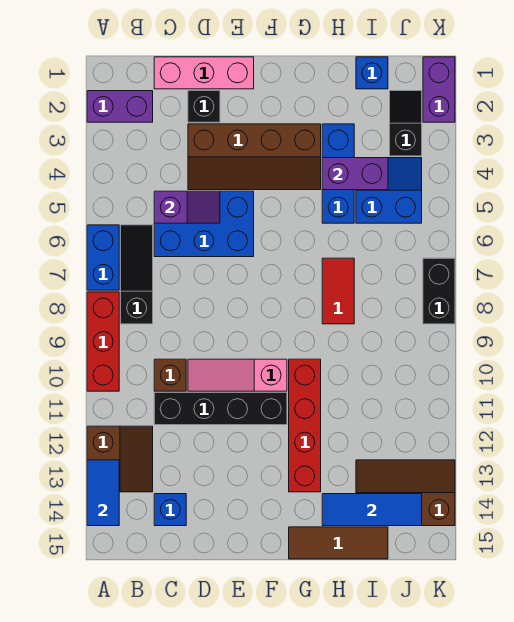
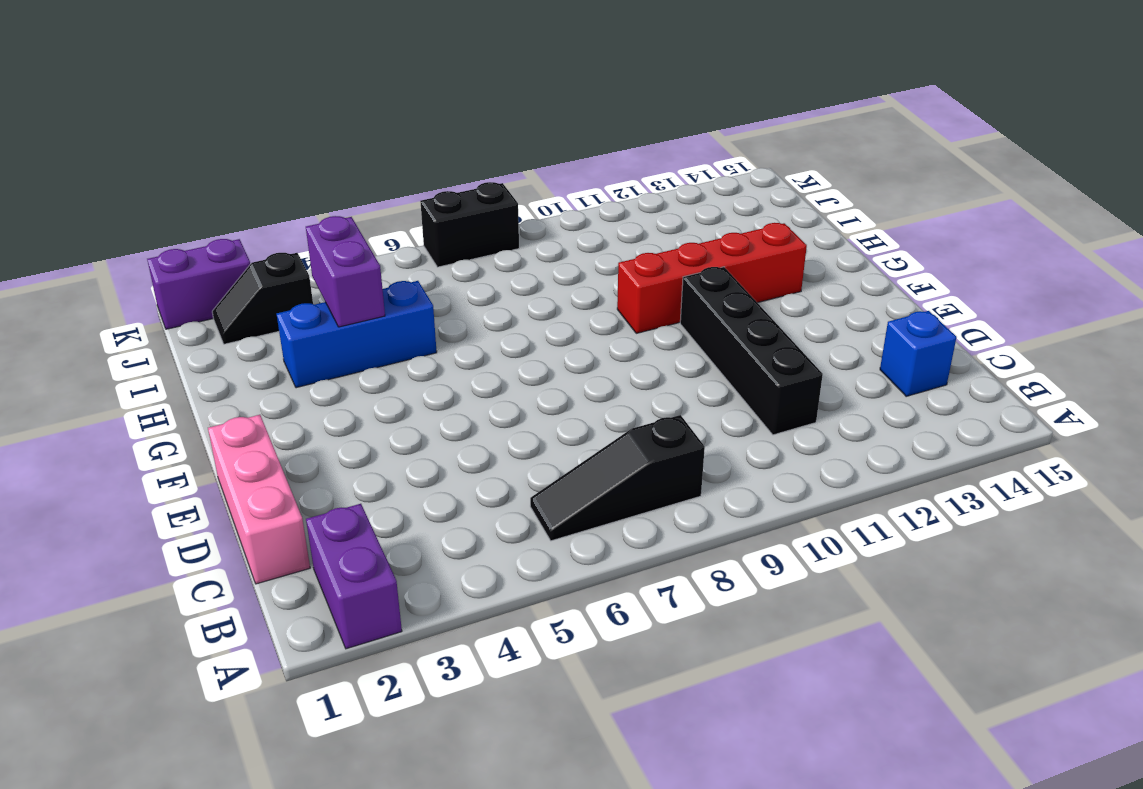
none -> blue brick A6:A7 level 1
none -> red brick A8:A10 level 1
none -> brown slope A12:B13 level 1 top A

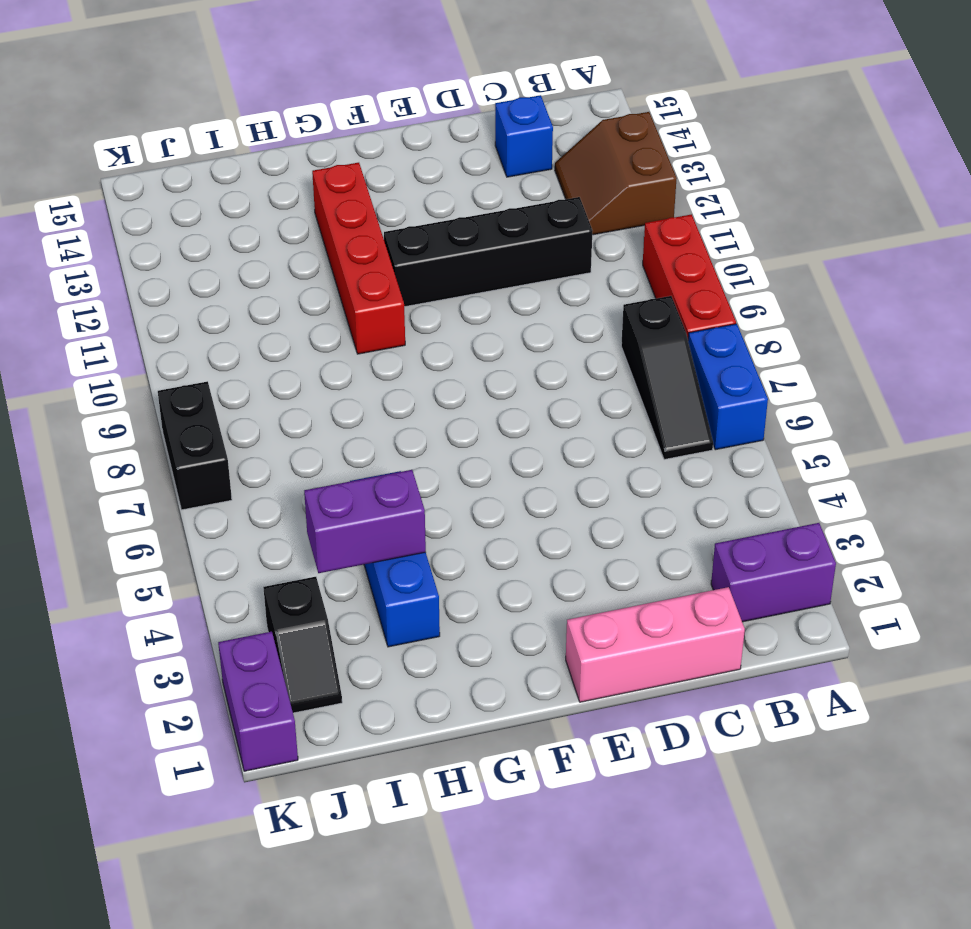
none -> blue brick C5:E6 level 1
none -> brown brick C10 level 1
none -> black brick D2 level 1

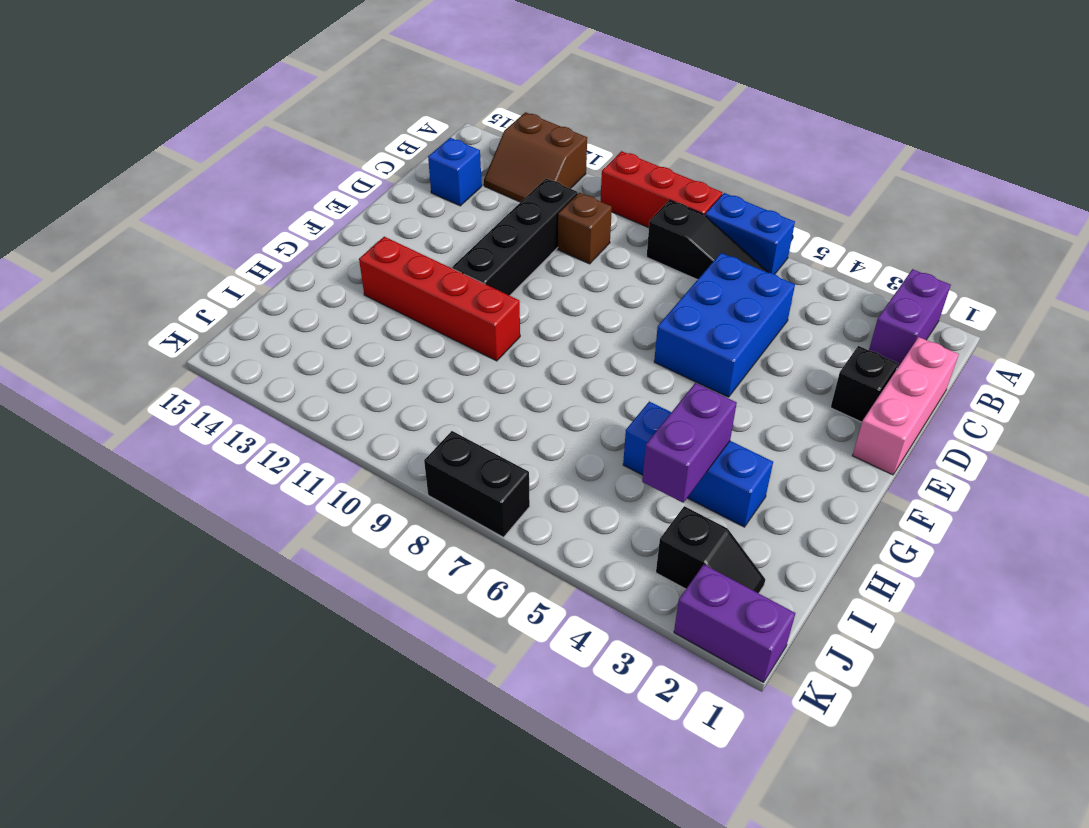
none -> brown slope D3:G4 level 1 top 3
none -> pink slope D10:F10 level 1 top F
none -> brown tile G15:I15 level 1

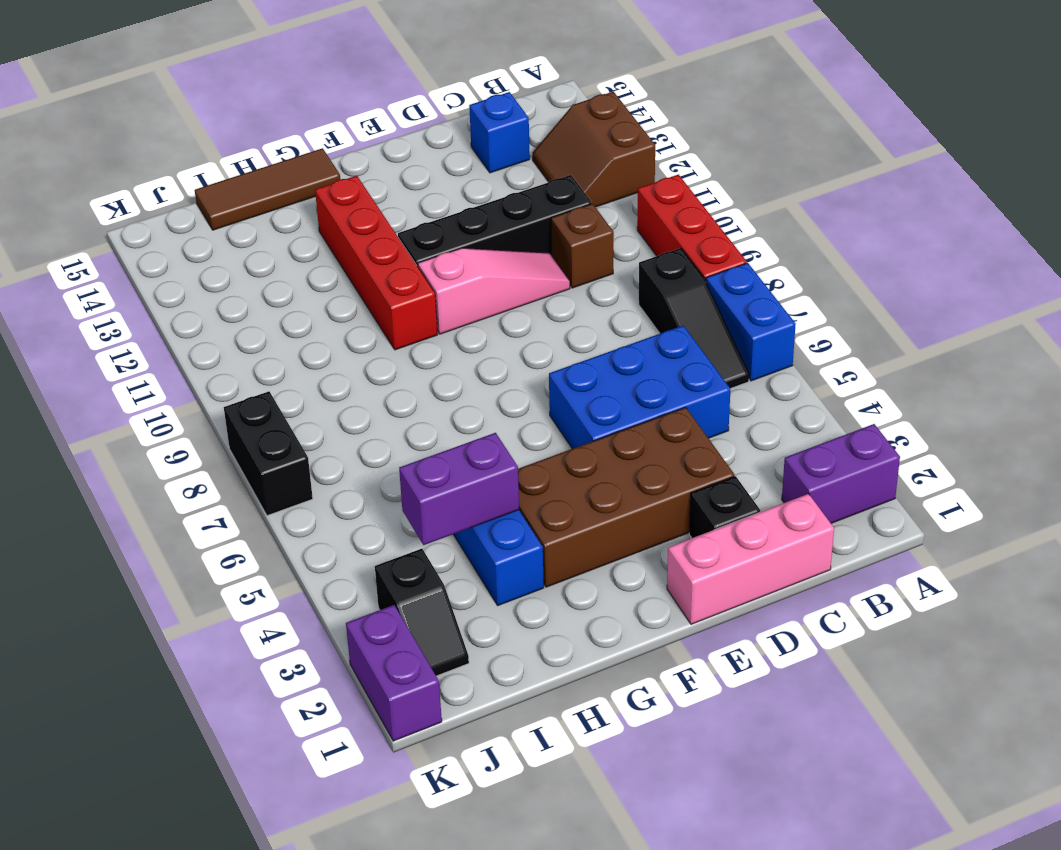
brown brick D3:G4 level 1 -> brown slope D3:G4 level 1 top 3
none -> red tile H7:H8 level 1
none -> blue brick I1 level 1
none -> blue slope I4:J5 level 1 top 5

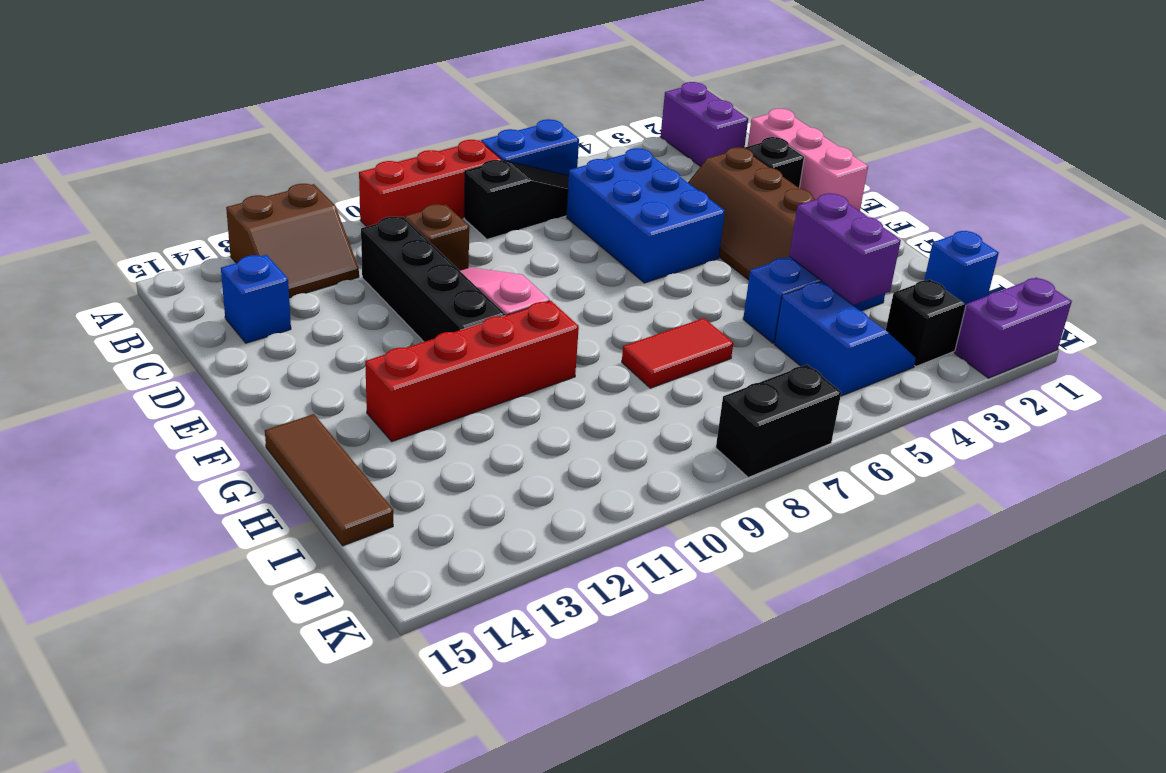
none -> brown slope I13:K14 level 1 top 14
none -> blue tile A13:A14 level 2
none -> purple slope C5:D5 level 2 top C

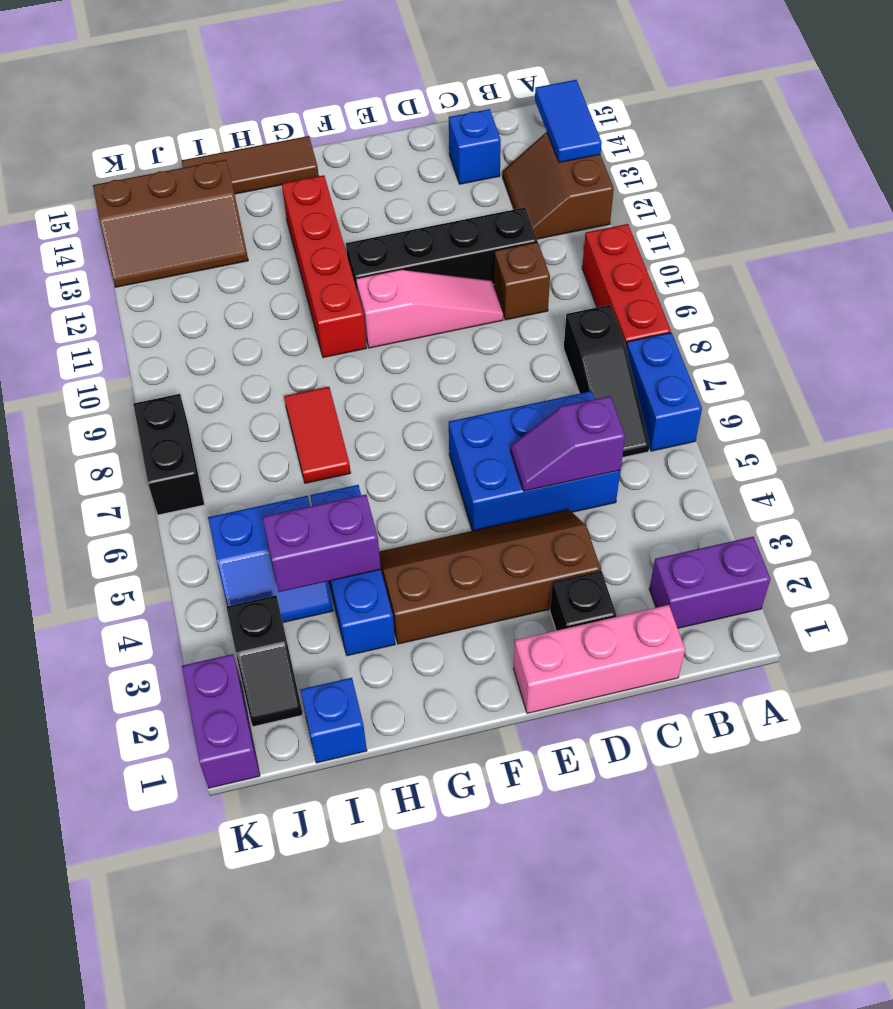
none -> blue tile H14:J14 level 2

